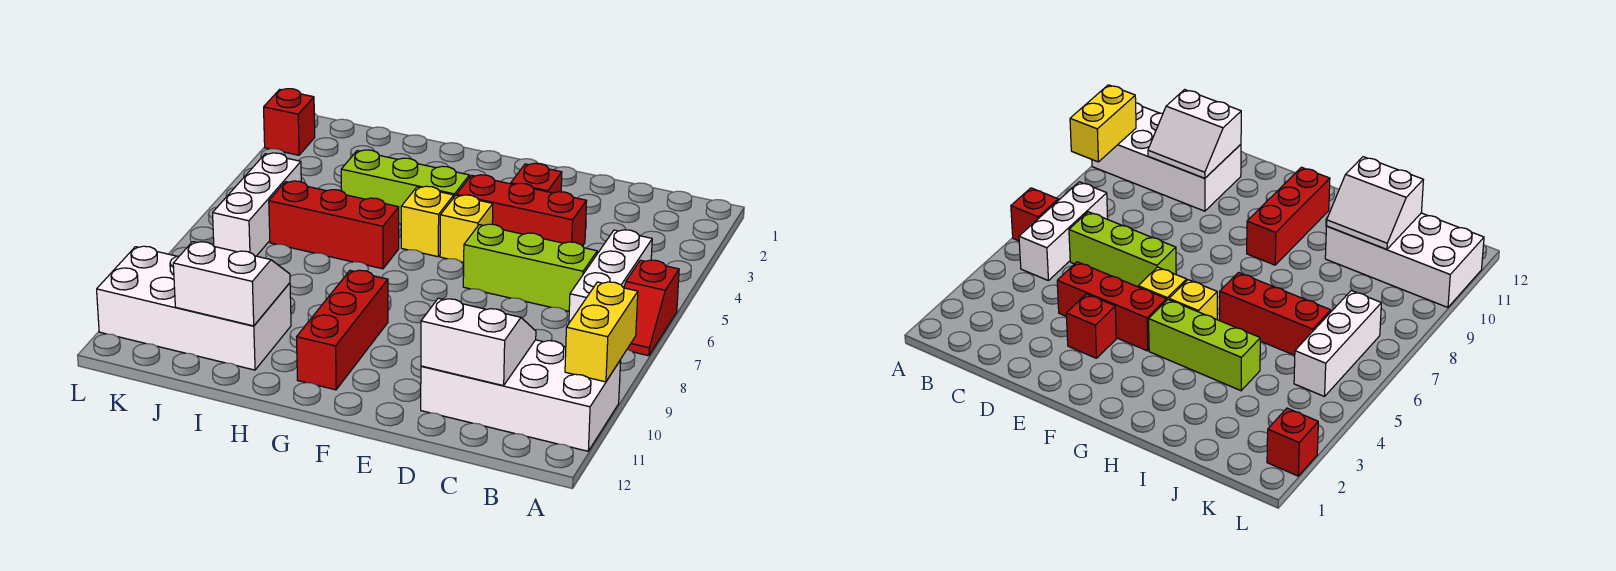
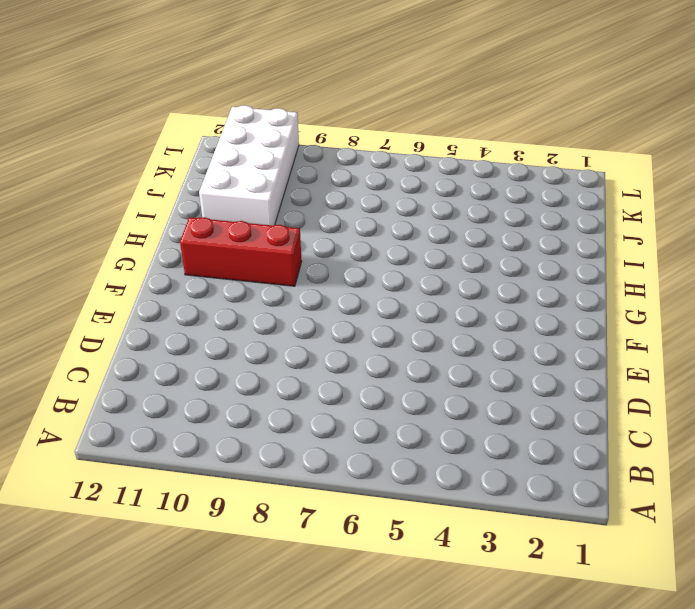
none -> red slope A6:A7 level 1 top 6
none -> white brick A10:D11 level 1
none -> white brick B5:B7 level 1

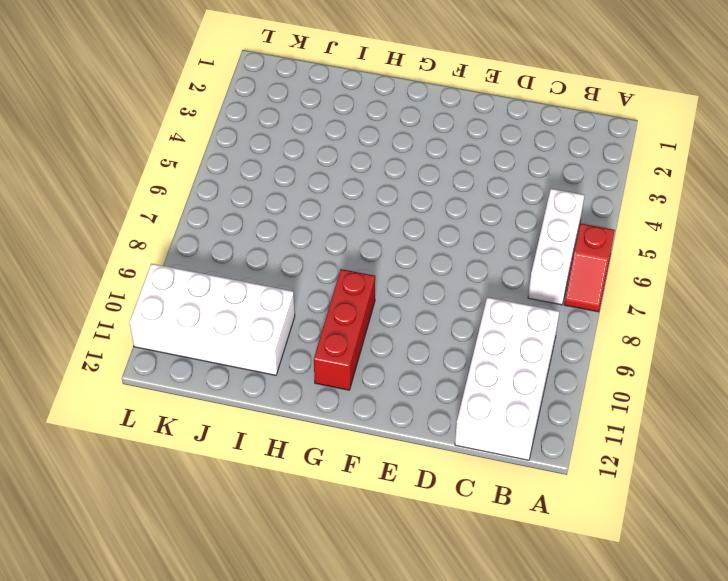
white brick B9:C12 level 1 -> white brick A10:D11 level 1
none -> lime brick C6:E6 level 1
none -> red brick D4:F4 level 1
none -> red brick E3 level 1

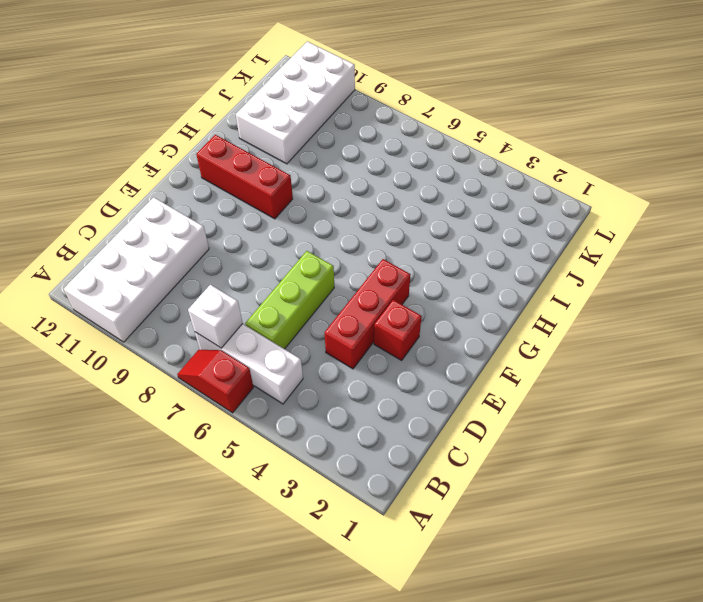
white brick B7 level 2 -> none
none -> yellow brick F5 level 1
none -> lime brick G4:I4 level 1
none -> yellow brick G5 level 1

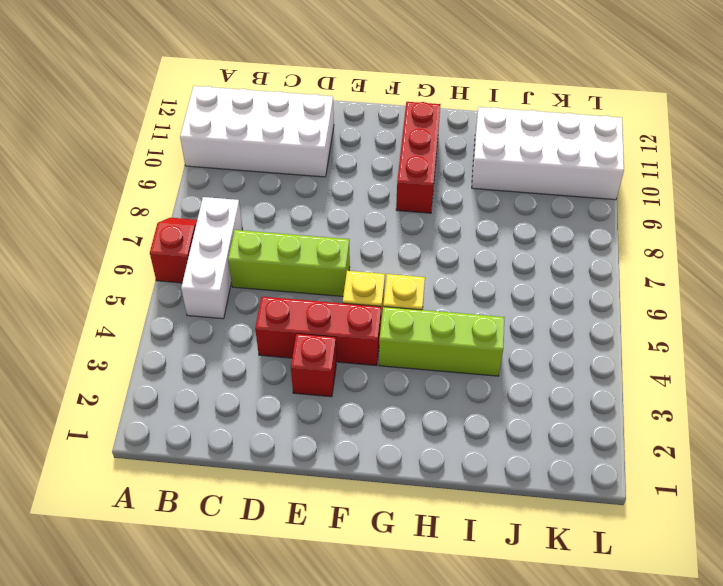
none -> red brick H6:J6 level 1
none -> white brick K5:K7 level 1
none -> red brick L2 level 1

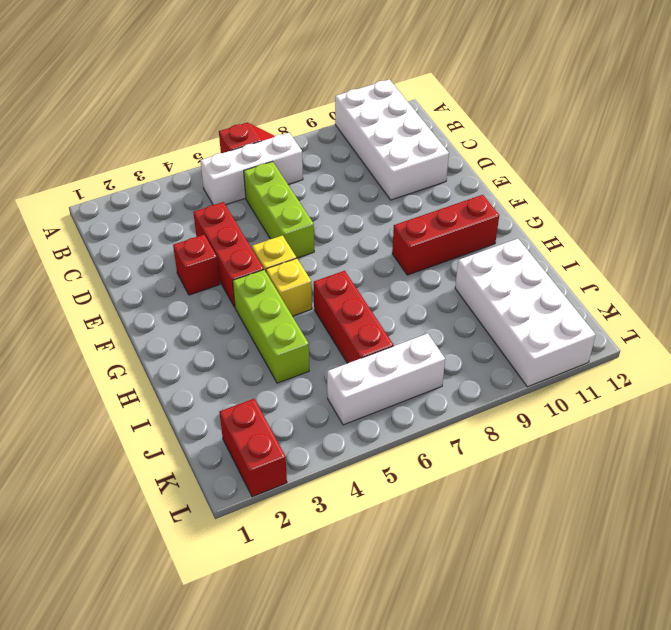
red brick K2:L2 level 1 -> red brick L2 level 1
none -> yellow brick A9:A10 level 2
none -> white slope C10:D11 level 2 top 11
none -> white slope I10:J11 level 2 top 11

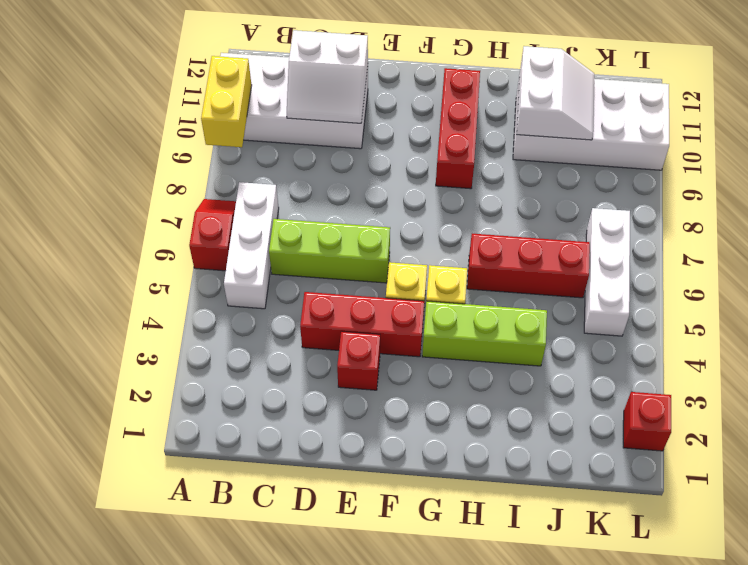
white slope I10:J11 level 2 top I -> white slope I10:J11 level 2 top 11

